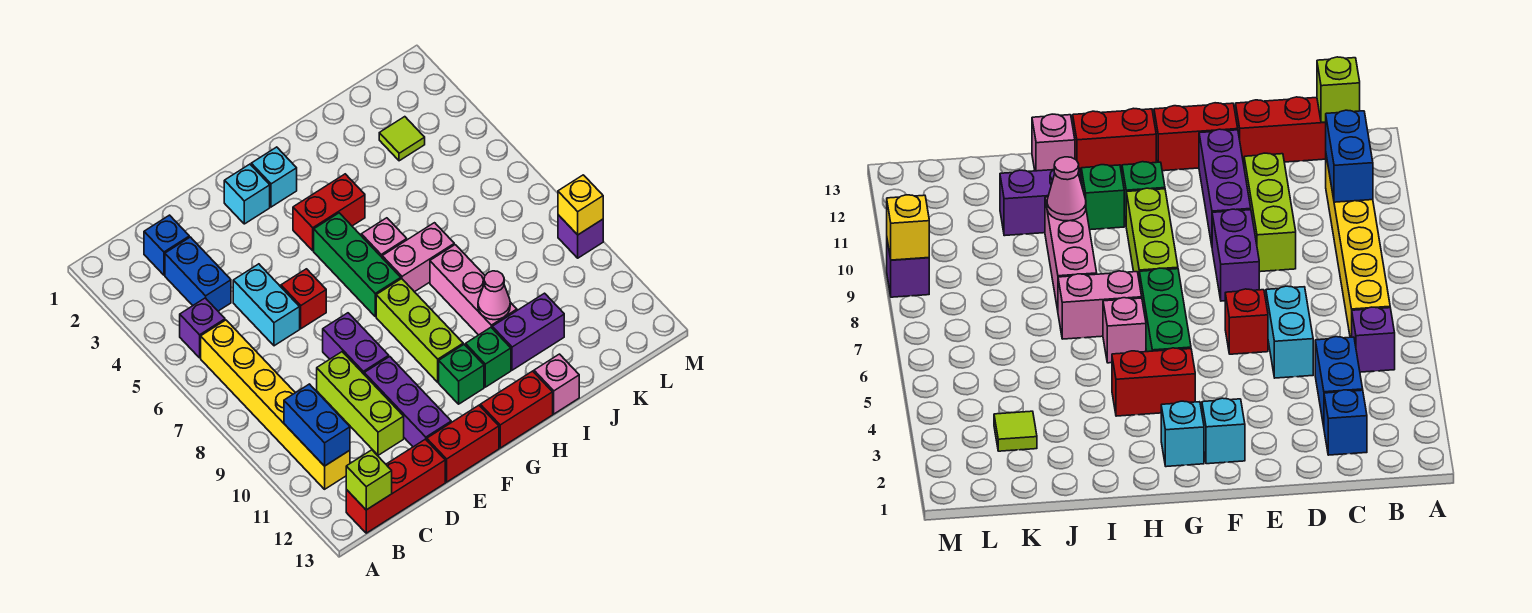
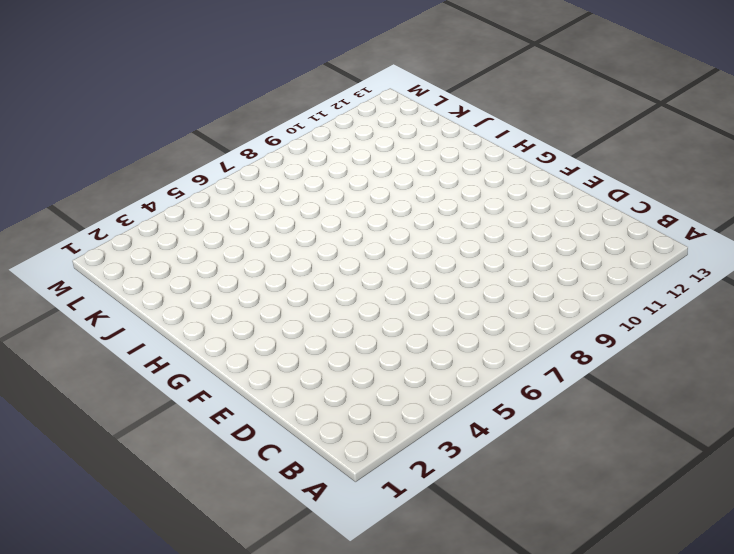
none -> purple brick B5 level 1
none -> yellow brick B6:B11 level 1
none -> red brick B13:D13 level 1
none -> blue brick C2 level 1

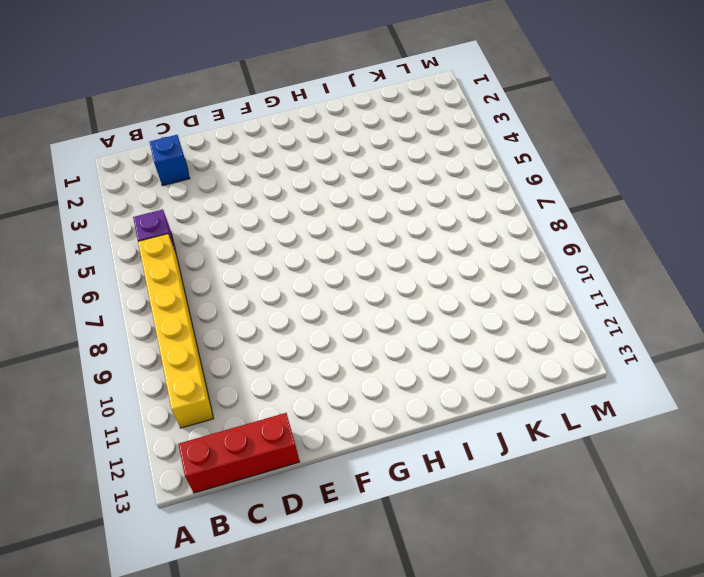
none -> blue brick C3:C4 level 1
none -> cyan brick D5:D6 level 1
none -> lime brick D9:D11 level 1
none -> red brick E6 level 1

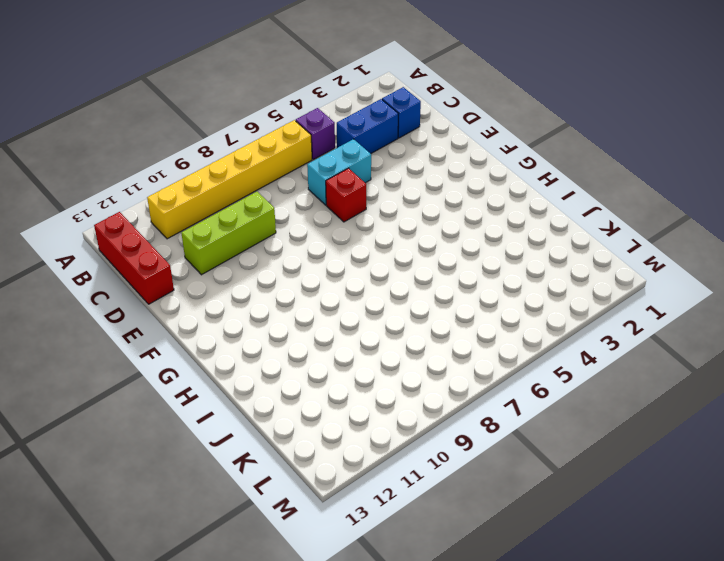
none -> purple brick E8:E9 level 1
none -> purple brick E10:E12 level 1
none -> red brick E13:F13 level 1
none -> cyan brick F2 level 1

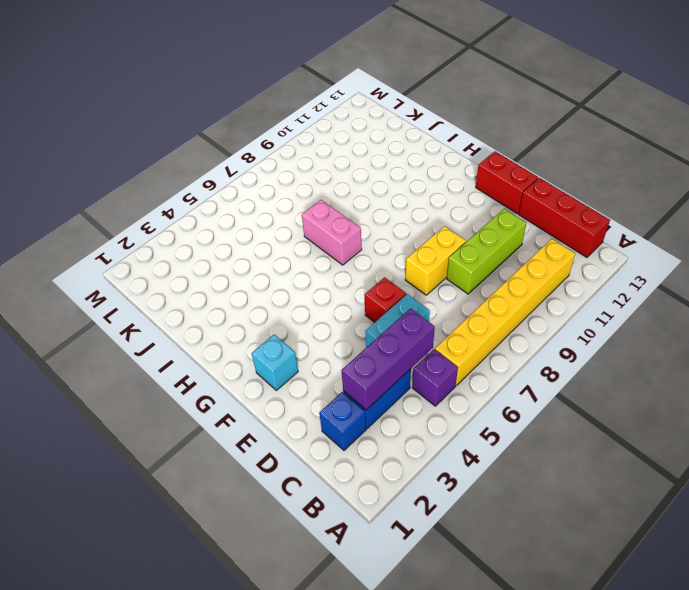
purple brick C3:C5 level 2 -> purple brick E10:E12 level 1
yellow brick E8:E9 level 1 -> purple brick E8:E9 level 1
none -> cyan brick G2 level 1
none -> red brick G4:H4 level 1
none -> green brick G5:G7 level 1
none -> lime brick G8:G10 level 1

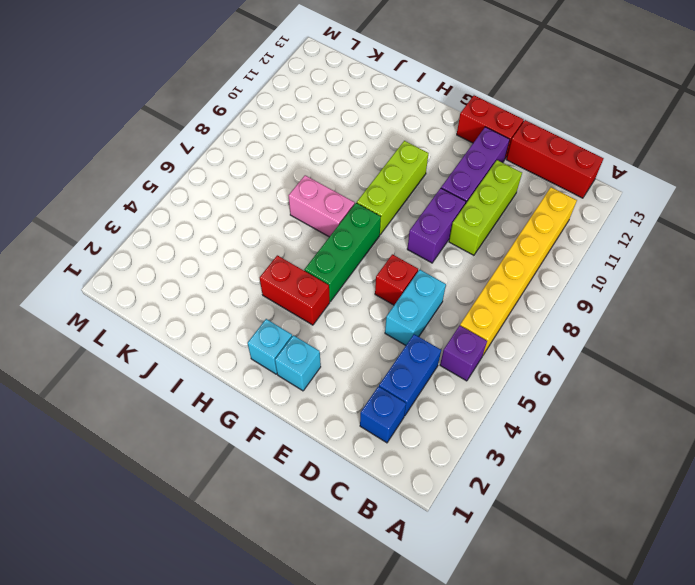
none -> green brick G11 level 1
none -> red brick G13:H13 level 1
none -> pink brick H6 level 1
none -> green brick H11 level 1

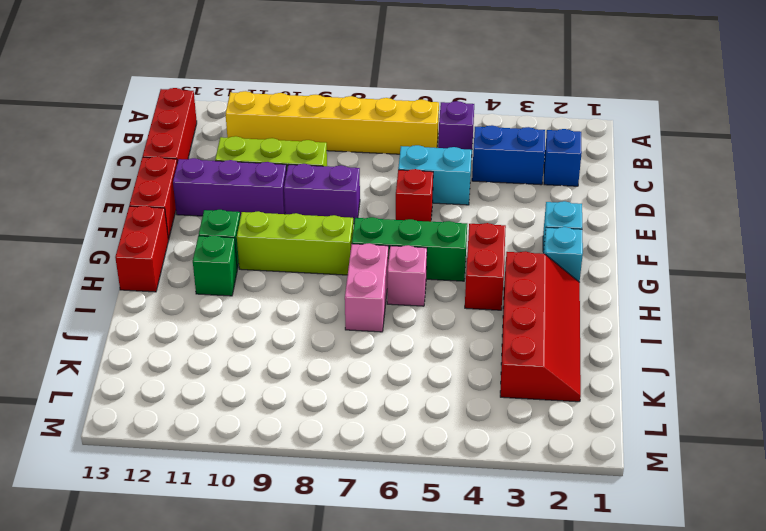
red slope H2:K3 level 1 top 3 -> lime tile K3 level 1
none -> pink brick I8:I10 level 1
none -> purple brick I11:J11 level 1
none -> pink brick I13 level 1
none -> purple brick M9 level 1

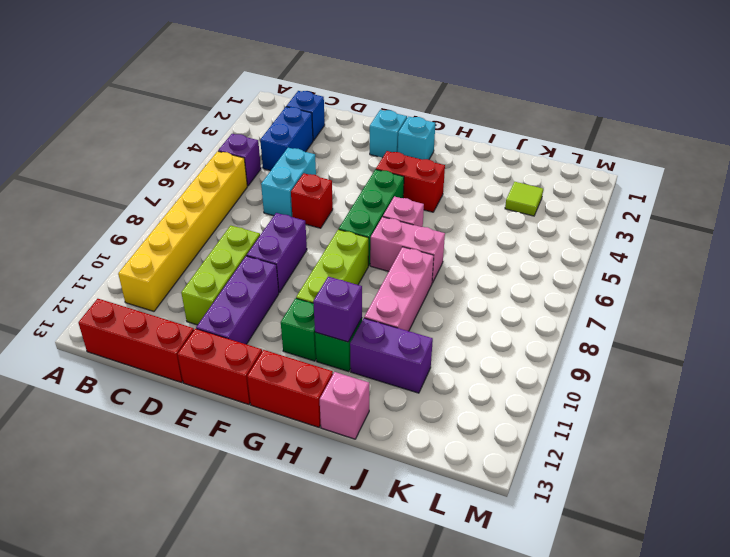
purple brick H11 level 2 -> purple brick M9 level 1
none -> blue brick B10:B11 level 2
none -> lime brick B13 level 2
none -> pink cone I10 level 2
none -> yellow brick M9 level 2

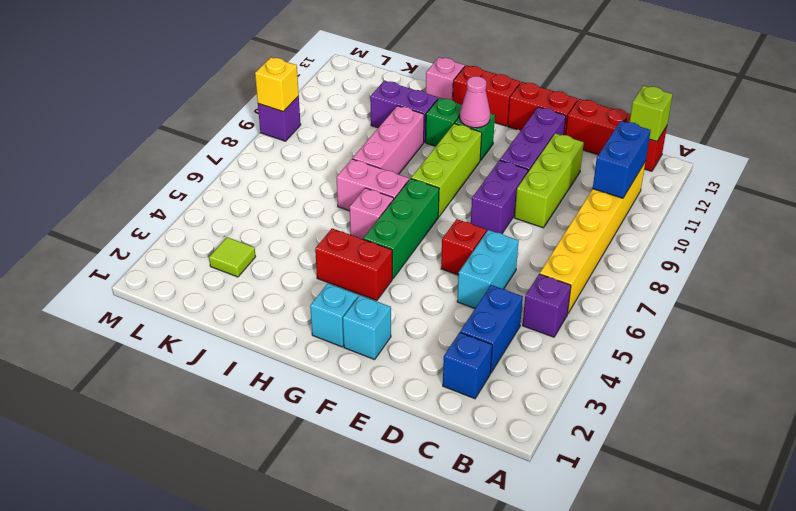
pink cone G11 level 2 -> pink cone I10 level 2

